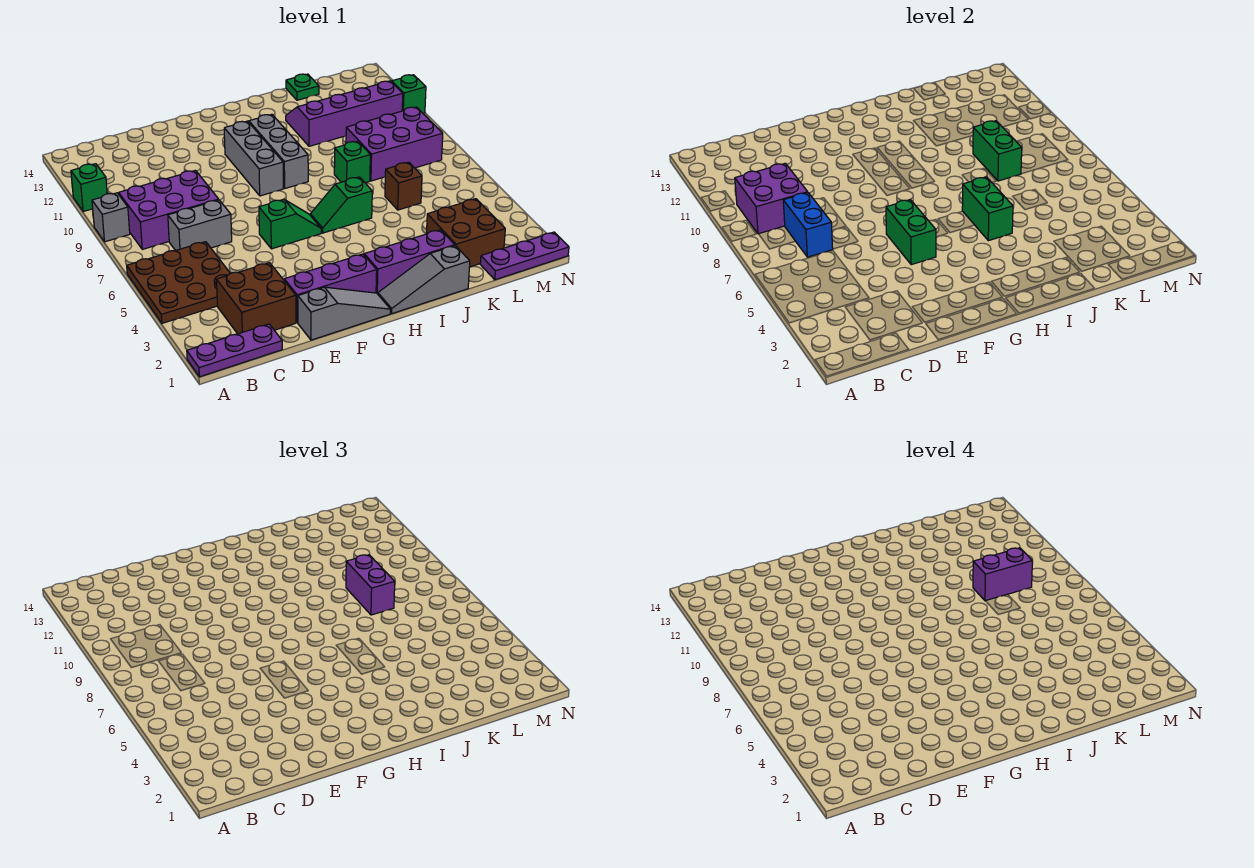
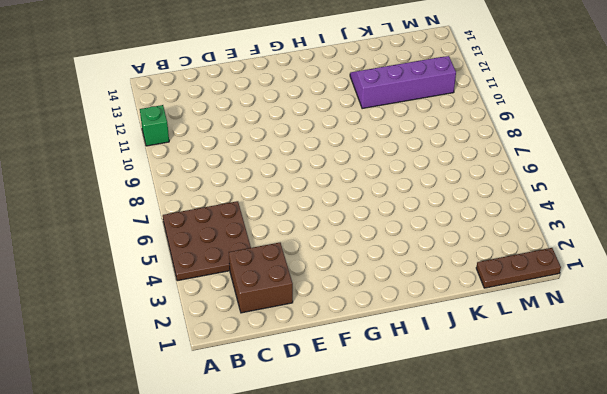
brown plate L1:N1 level 1 -> purple plate L1:N1 level 1
none -> purple plate A1:C1 level 1
none -> grey brick A9 level 1
none -> purple brick B8:D9 level 1
none -> grey brick C7:D7 level 1

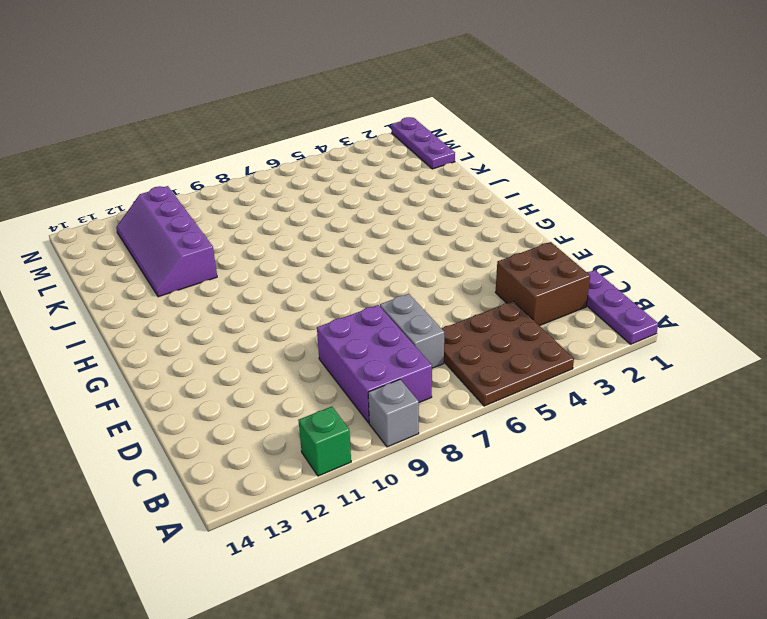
none -> grey slope E1:G1 level 1 top E
none -> purple brick E2:G2 level 1
none -> green slope F6:G6 level 1 top F
none -> grey brick G9:G11 level 1

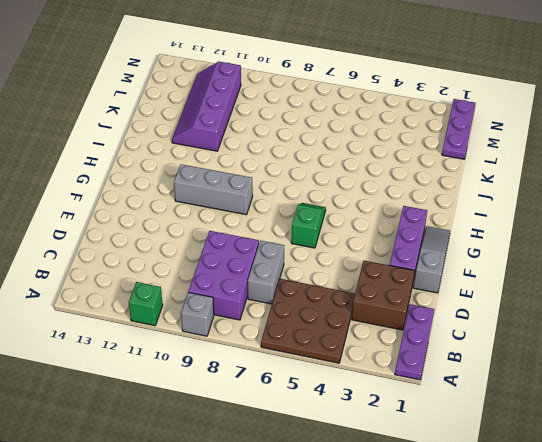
none -> grey slope H1:J1 level 1 top J
none -> purple brick H2:J2 level 1
none -> green slope H6:I6 level 1 top I
none -> grey brick H9:H11 level 1

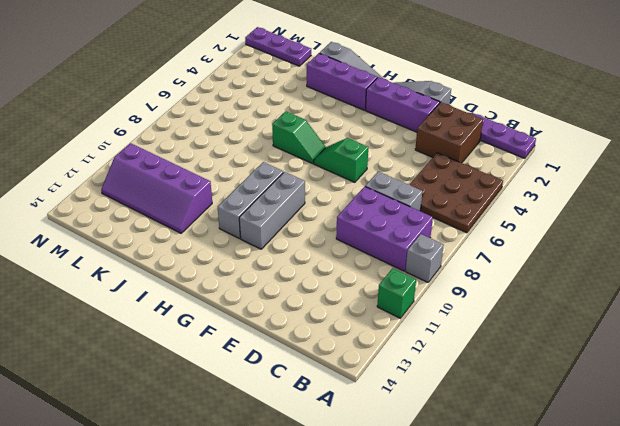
none -> green brick J8 level 1
none -> brown brick K2:L3 level 1
none -> brown brick K6 level 1
none -> purple brick K8:M9 level 1

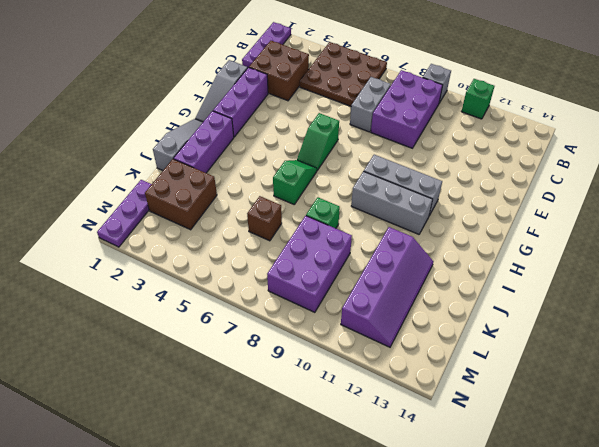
none -> green plate K14 level 1
none -> green brick N11 level 1
none -> purple brick B9:C10 level 2
none -> blue brick C7:C8 level 2

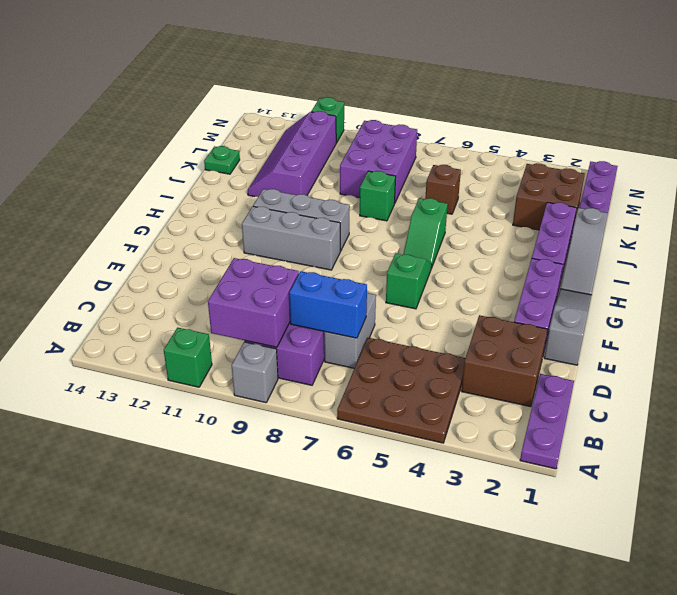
none -> green brick F5:F6 level 2
none -> green brick I5:I6 level 2
none -> green brick K8:K9 level 2
none -> purple brick K8:K9 level 3

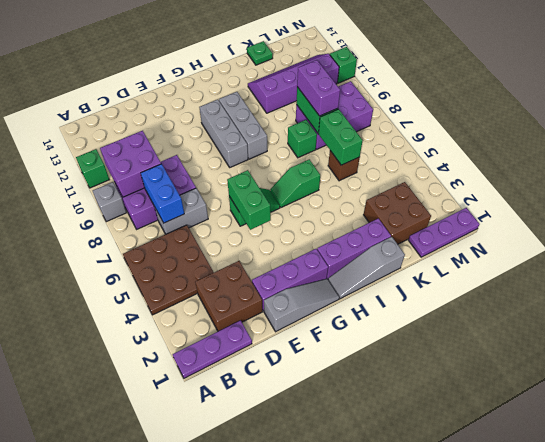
green brick K6:K7 level 2 -> green brick I5:I6 level 2
none -> purple brick K9:L9 level 4

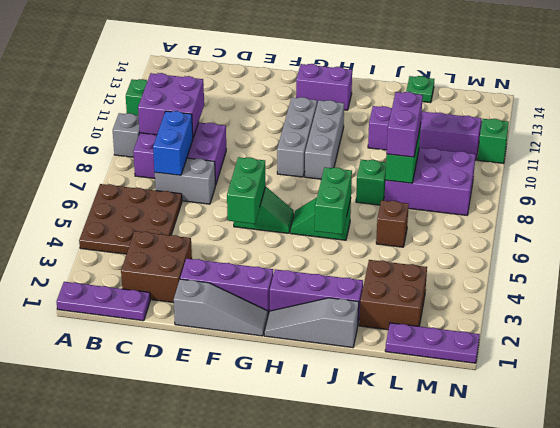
purple brick G13:H13 level 1 -> purple brick K9:L9 level 4

